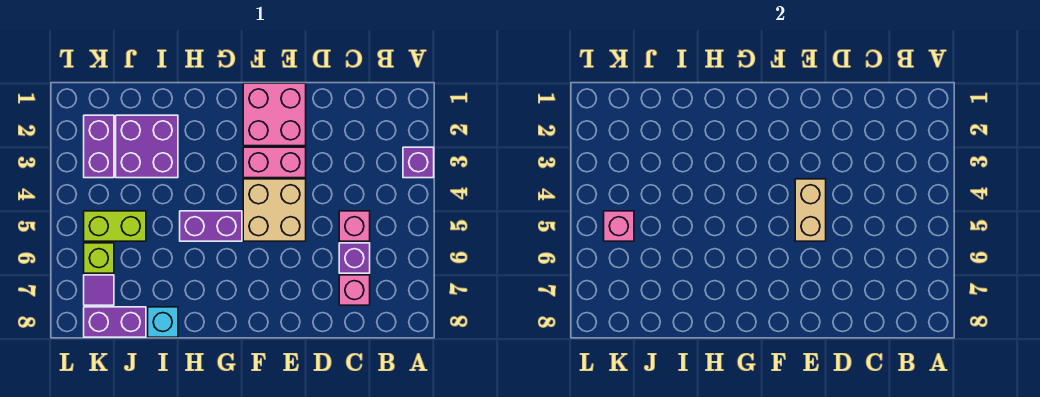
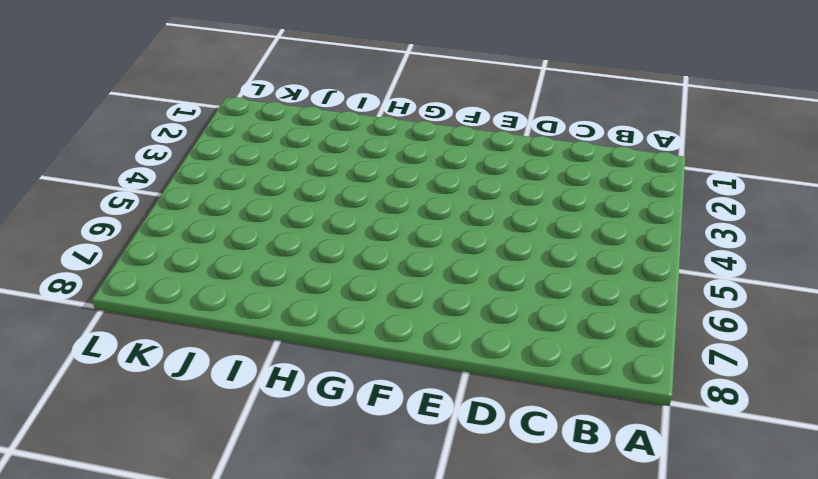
none -> purple brick A3 level 1
none -> pink brick C5 level 1
none -> purple brick C6 level 1

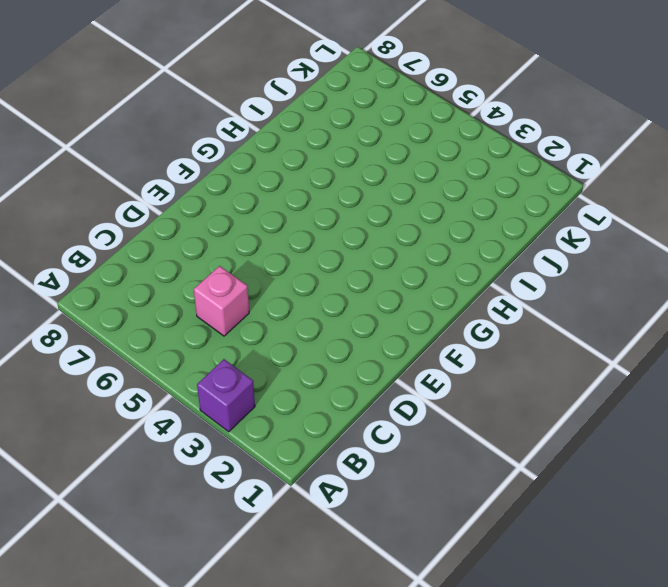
none -> purple brick C6 level 1
none -> pink brick C7 level 1
none -> pink brick E1:F2 level 1

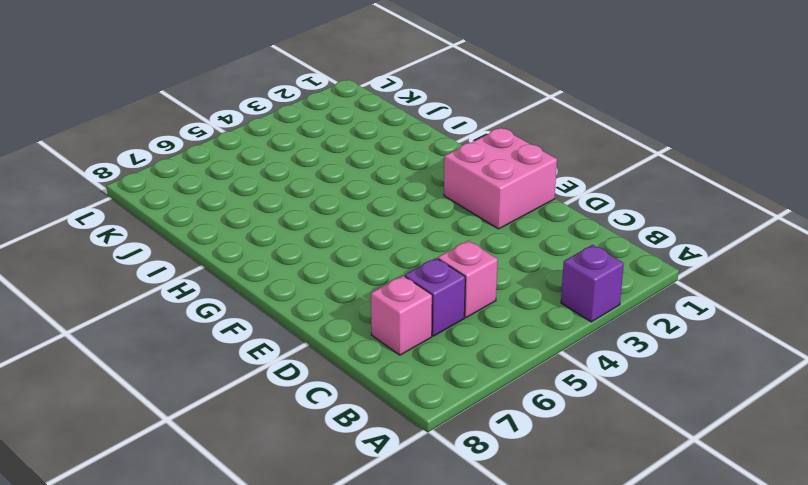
none -> pink brick E3:F3 level 1
none -> tan brick E4:F5 level 1
none -> purple brick G5:H5 level 1

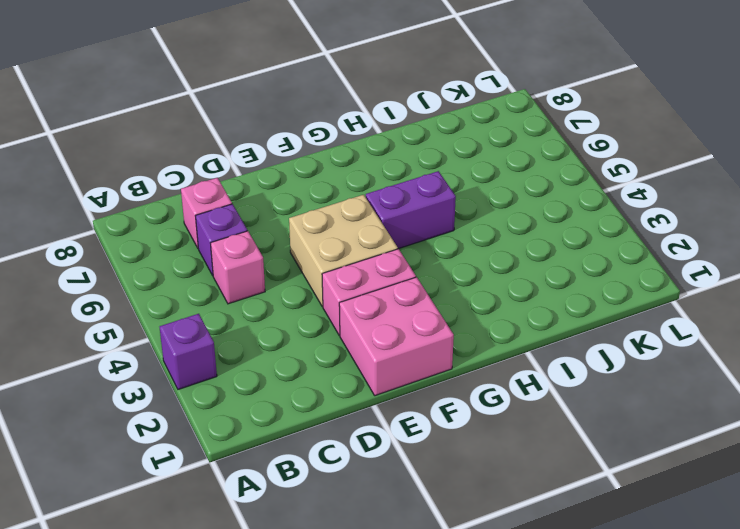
none -> purple brick I2:J3 level 1
none -> cyan brick I8 level 1
none -> lime brick J5:K5 level 1

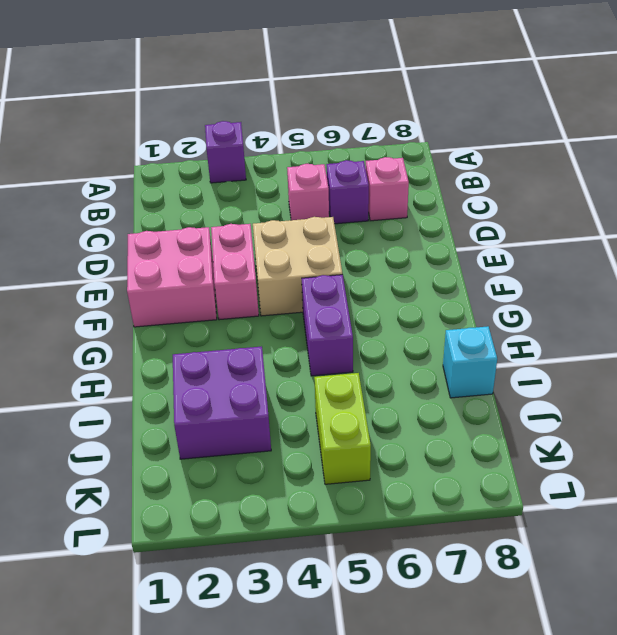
none -> purple brick J8:K8 level 1
none -> purple brick K2:K3 level 1
none -> lime brick K6 level 1

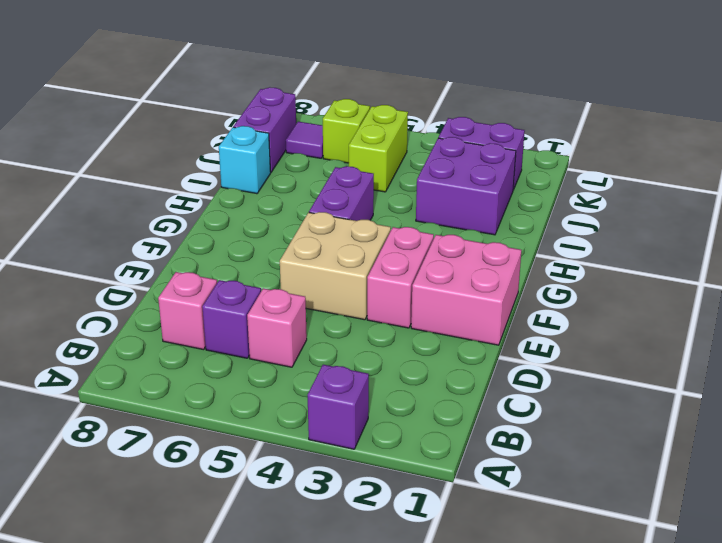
none -> tan brick E4:E5 level 2
none -> pink brick K5 level 2

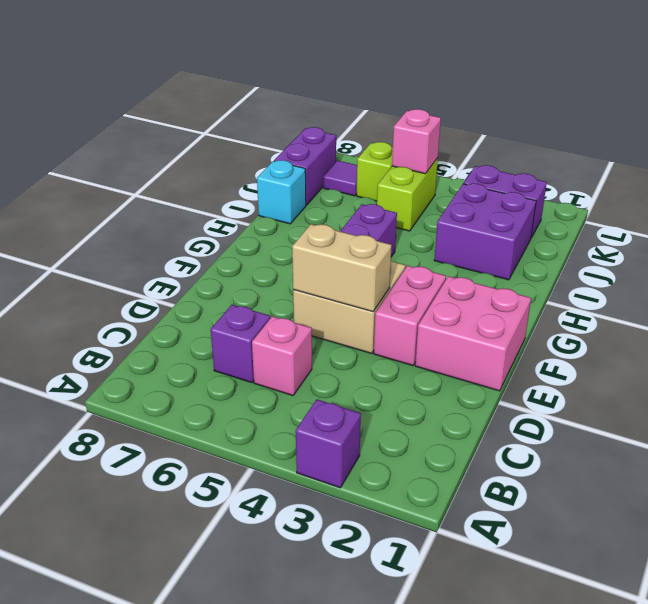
none -> pink brick C7 level 1

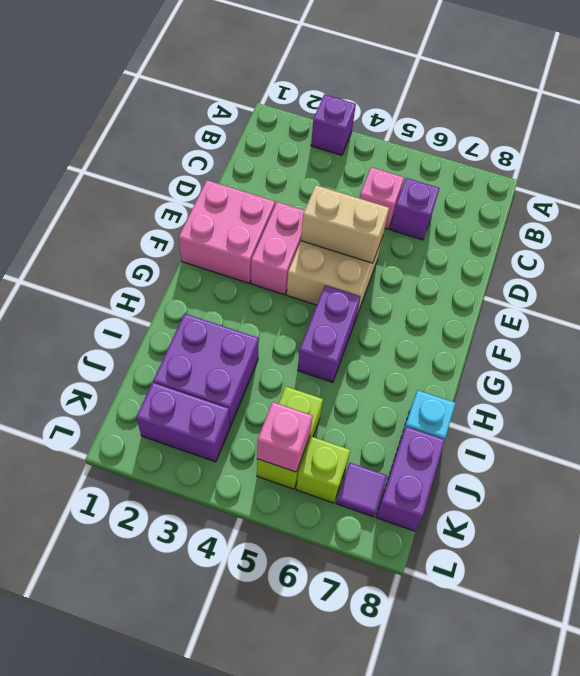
none -> pink brick C7 level 1

